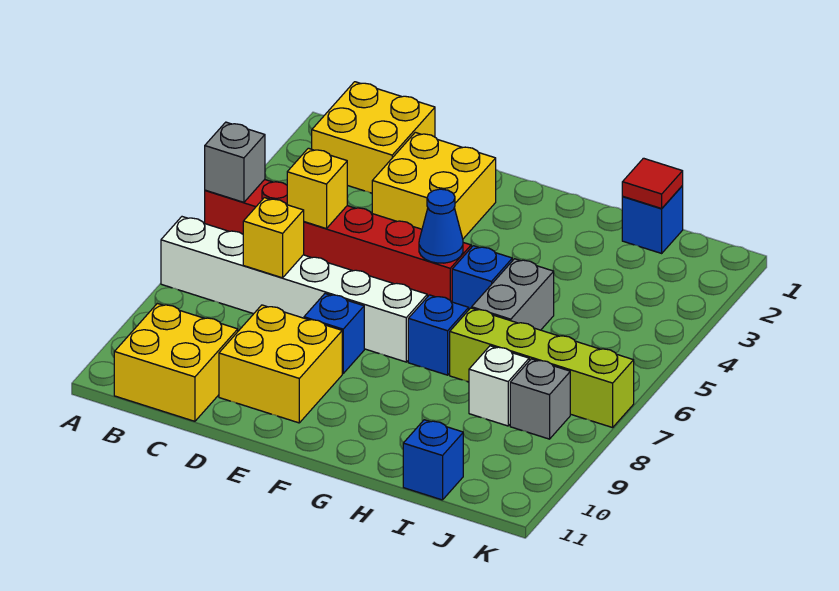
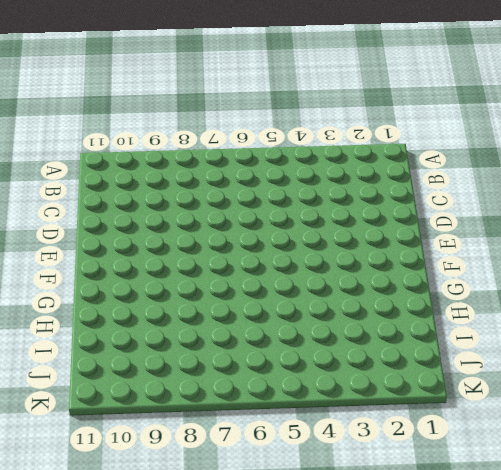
none -> red brick A5:F5 level 1
none -> white brick A7:F7 level 1
none -> yellow brick B1:C2 level 1

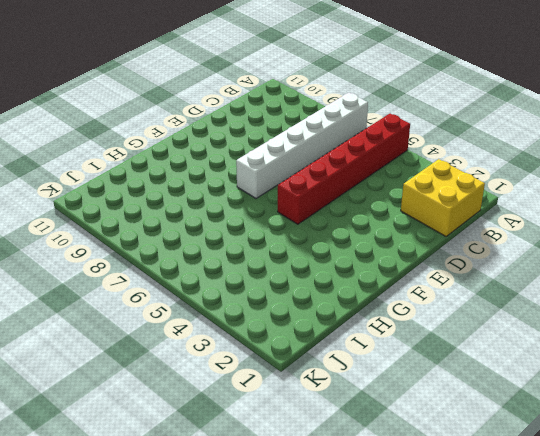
none -> yellow brick B10:C11 level 1
none -> yellow brick D2:E3 level 1
none -> yellow brick D9:E10 level 1

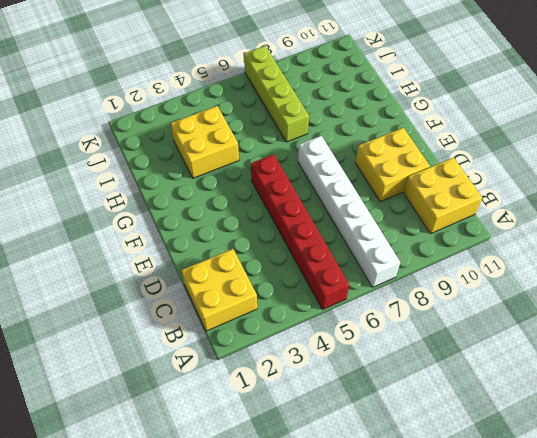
yellow brick H3:I4 level 1 -> yellow brick D2:E3 level 1
none -> blue brick E8 level 1
none -> blue brick G5 level 1
none -> blue brick G7 level 1

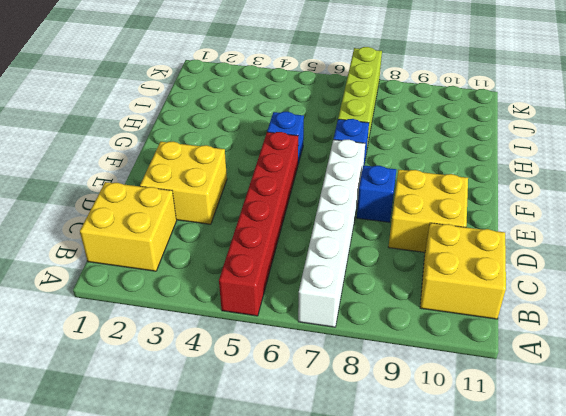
none -> grey brick H5:H6 level 1
none -> blue brick I1 level 1
none -> white brick I8 level 1

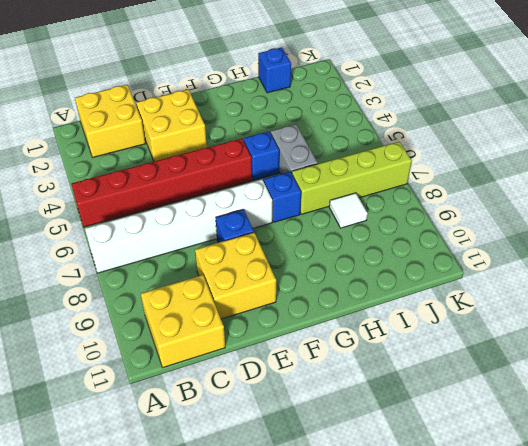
white tile I8 level 1 -> white brick I8 level 1
none -> blue brick I11 level 1
none -> grey brick J8 level 1
none -> grey brick A5 level 2

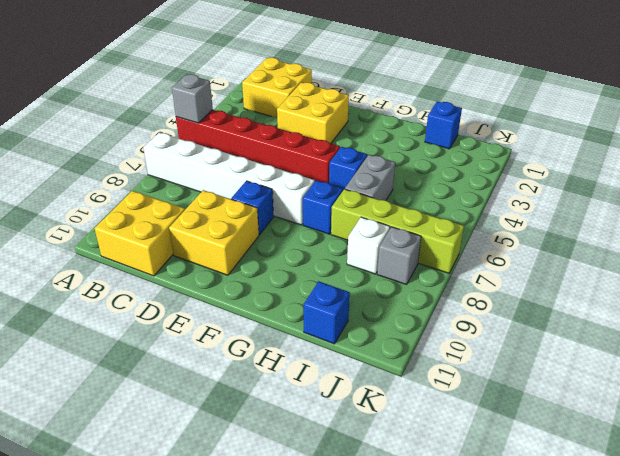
none -> yellow brick C5 level 2
none -> yellow brick C7 level 2
none -> blue cone F5 level 2

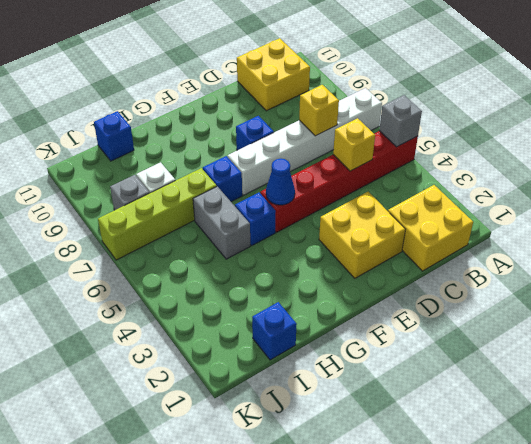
none -> yellow brick D9:E10 level 1
none -> red tile I1 level 2

